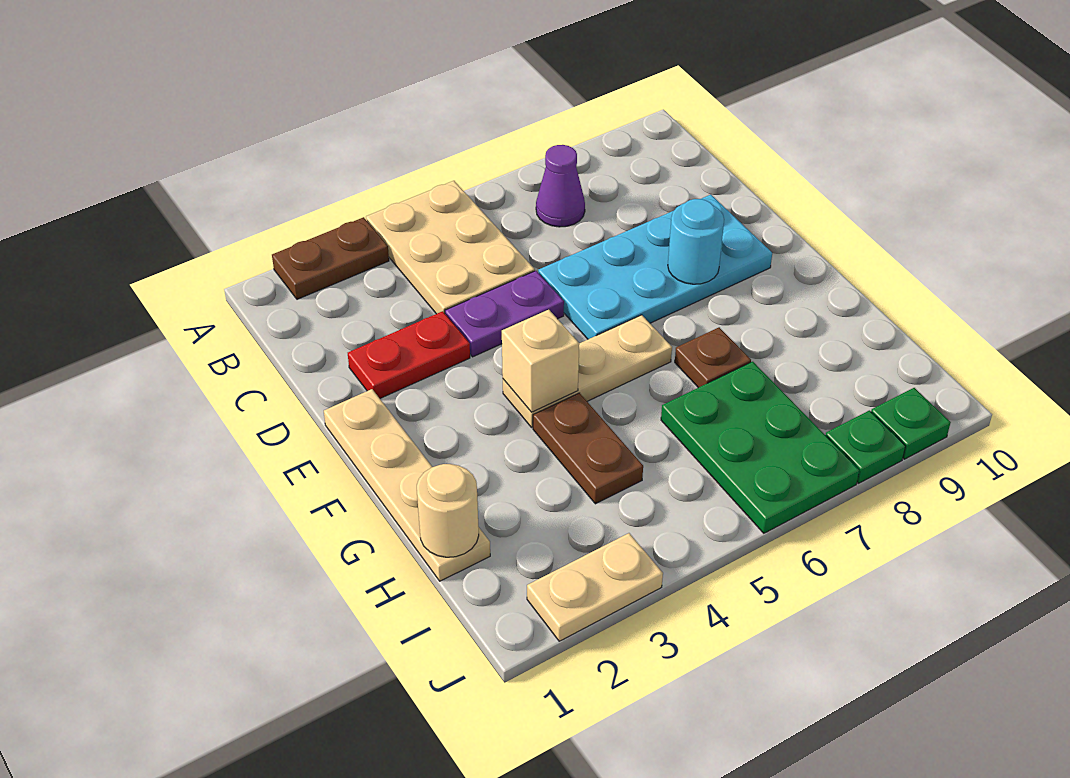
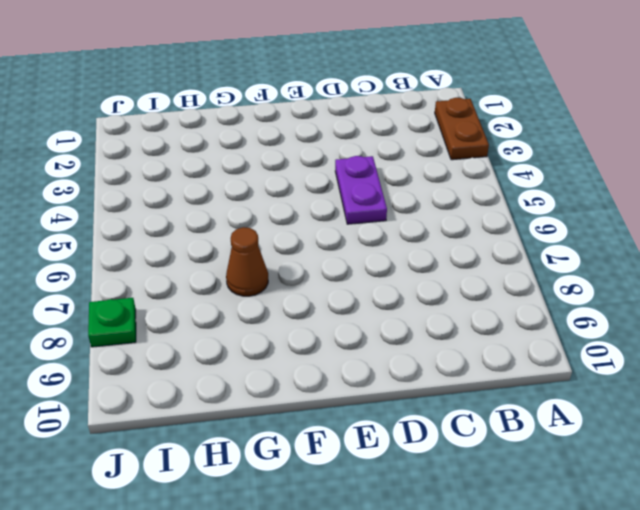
brown cone G7 level 1 -> brown plate G7 level 1
none -> tan plate A4:C5 level 1
none -> purple cone B7 level 1
none -> red plate D2:D3 level 1

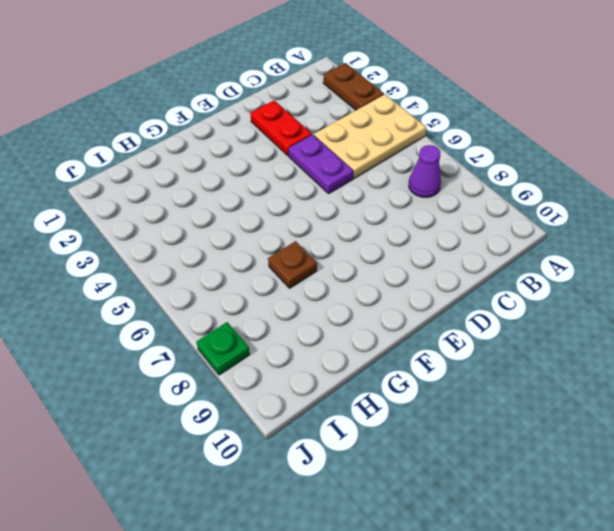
none -> cyan plate D6:E9 level 1
none -> tan plate E1:H1 level 1
none -> tan plate F4:F6 level 1

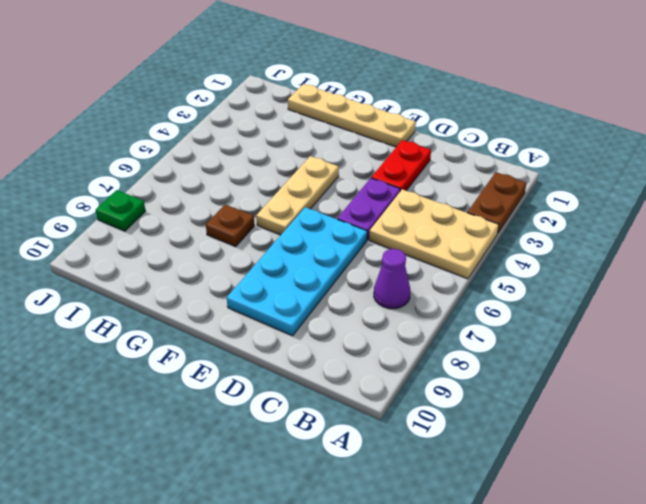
none -> brown plate G4:H4 level 1
none -> green plate H6:J7 level 1
none -> tan plate J2:J3 level 1

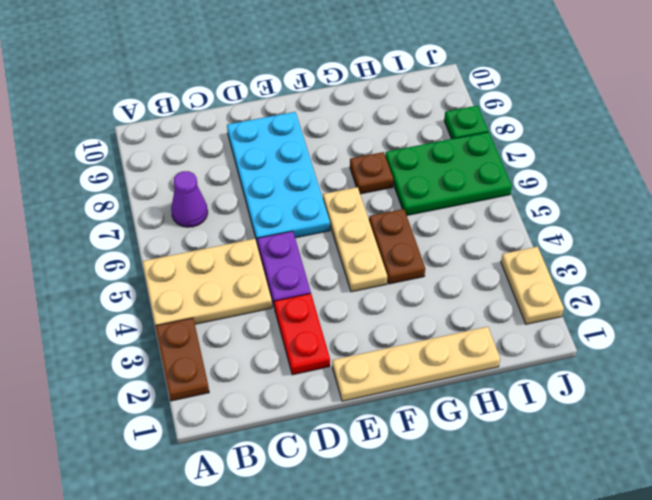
brown plate G4:G5 level 1 -> brown plate G4:H4 level 1
none -> green plate J9 level 1
none -> cyan round brick E8 level 2
none -> tan brick F4 level 2

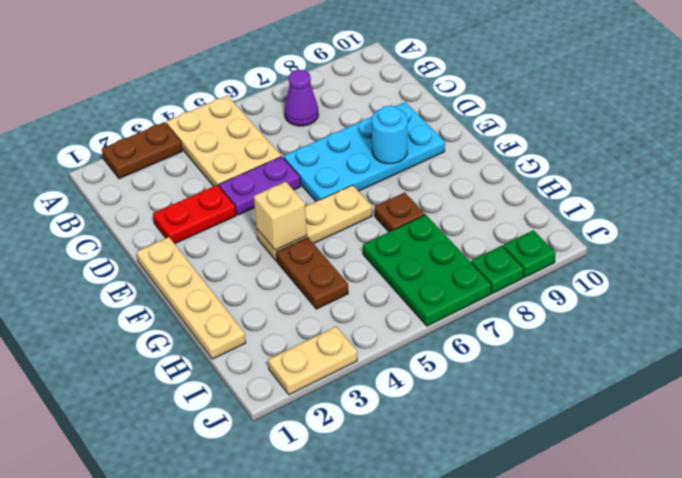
none -> tan round brick H1 level 2

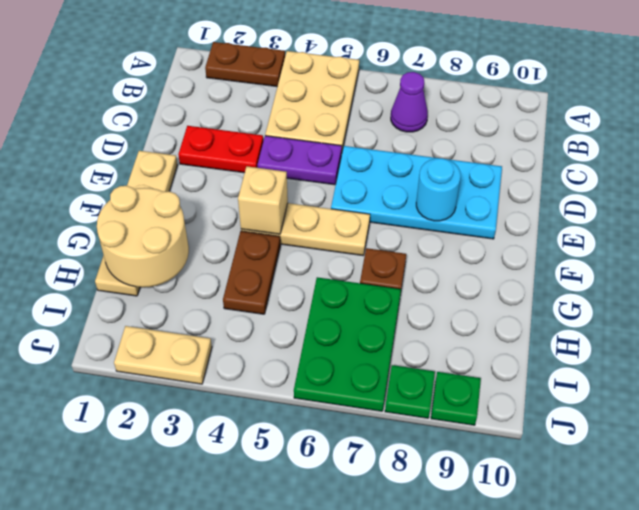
tan round brick G1:H2 level 2 -> tan round brick H1 level 2

